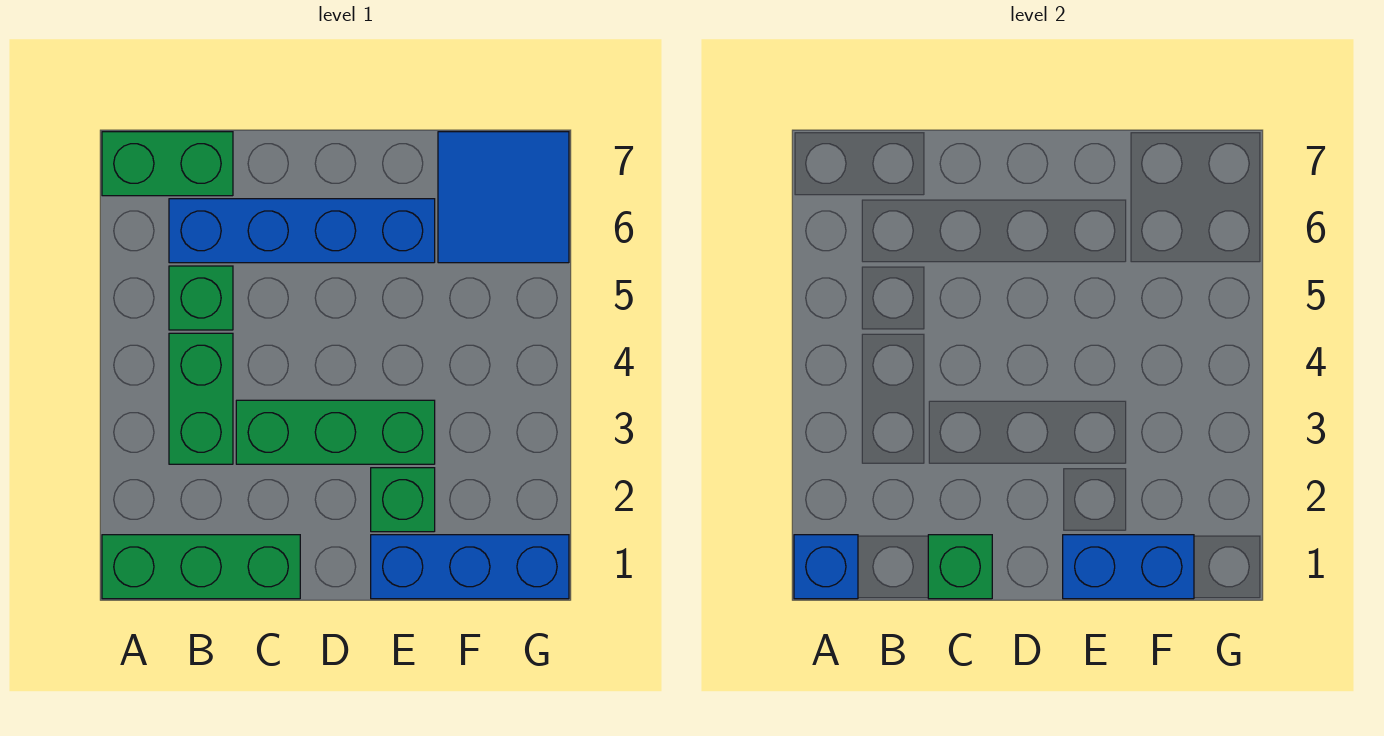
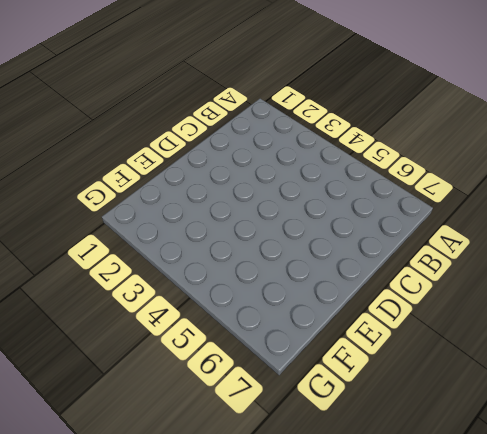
none -> green brick A1:C1 level 1
none -> green brick A7:B7 level 1
none -> green brick B3:B4 level 1

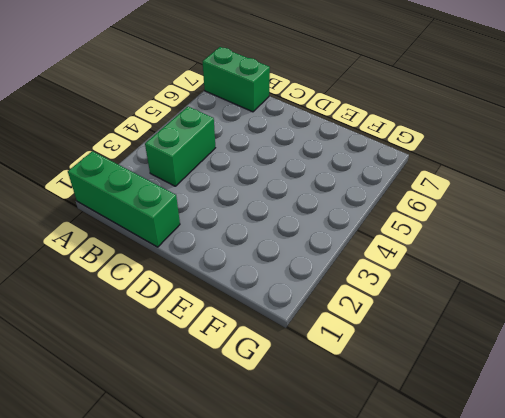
none -> green brick B5 level 1
none -> blue brick B6:E6 level 1
none -> green brick C3:E3 level 1

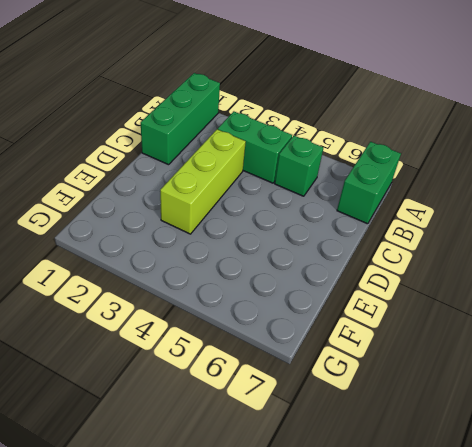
lime brick C3:E3 level 1 -> green brick C3:E3 level 1
none -> blue brick B6:E6 level 1
none -> blue brick E1:G1 level 1
none -> green brick E2 level 1

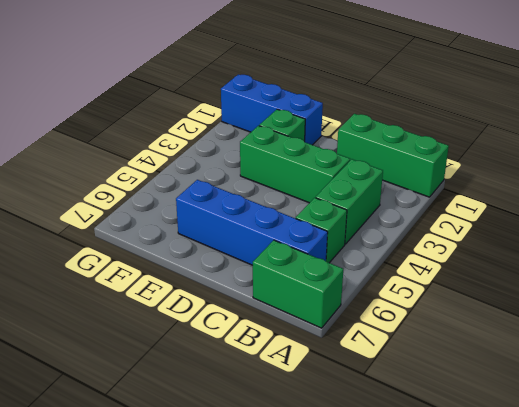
none -> blue tile F6:G7 level 1
none -> blue brick A1 level 2
none -> green brick C1 level 2

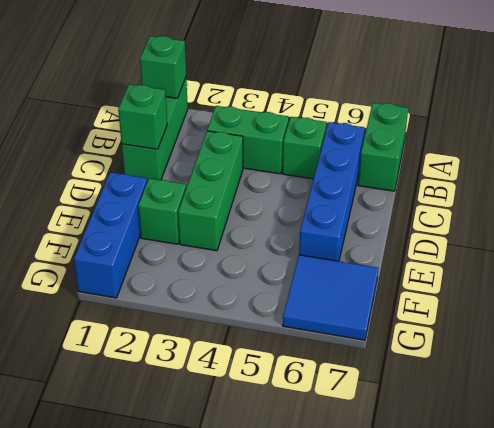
green brick A1 level 2 -> blue brick A1 level 2
none -> blue brick E1:F1 level 2

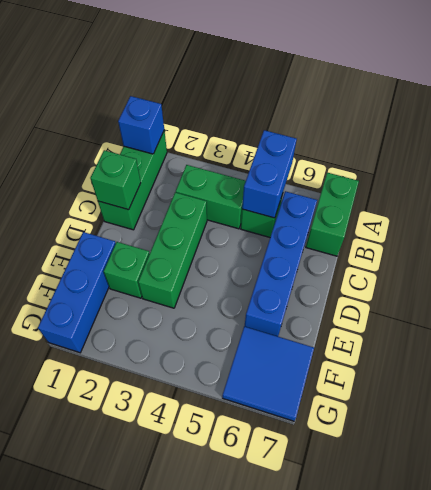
blue brick A5:B5 level 2 -> blue brick E1:F1 level 2

